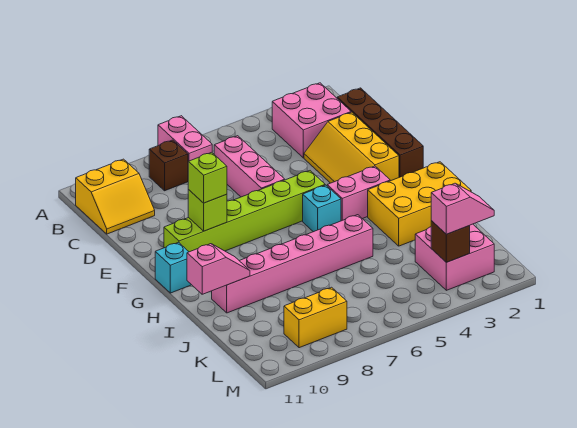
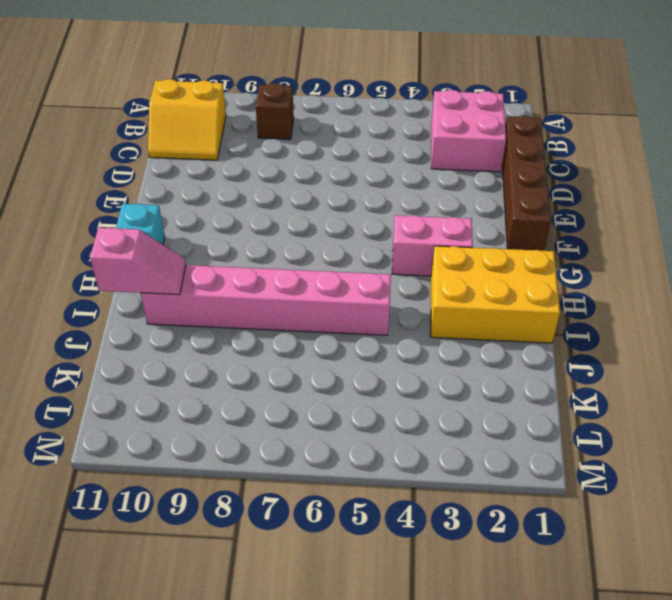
none -> pink brick A7:B7 level 1
none -> pink brick C6:E6 level 1
none -> yellow slope D2:F3 level 1 top 2

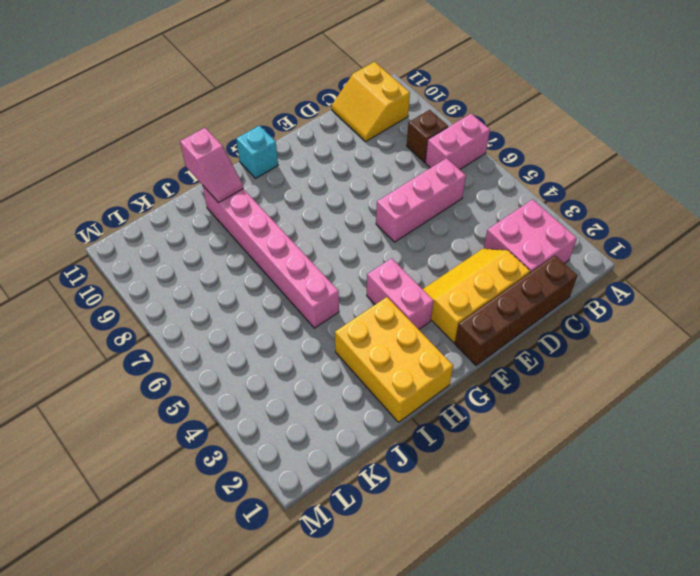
none -> lime brick F5:F10 level 1
none -> cyan brick G5 level 1
none -> pink brick K2:L3 level 1

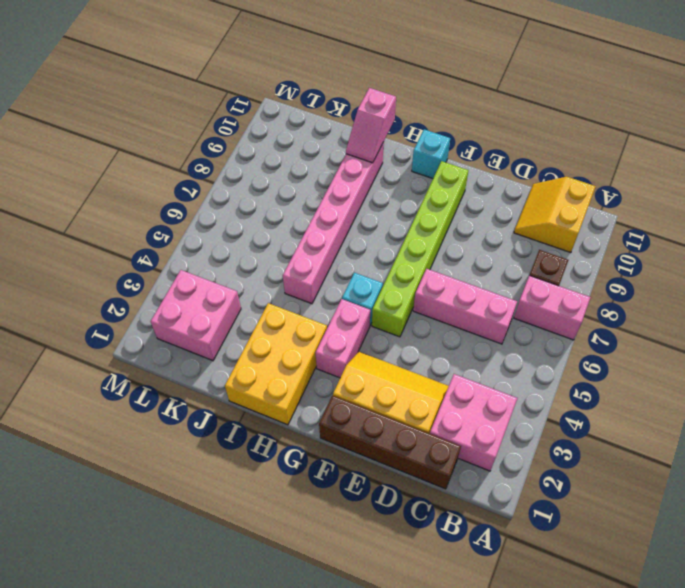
none -> yellow brick L8:L9 level 1
none -> lime brick F9 level 2
none -> brown brick L3 level 2

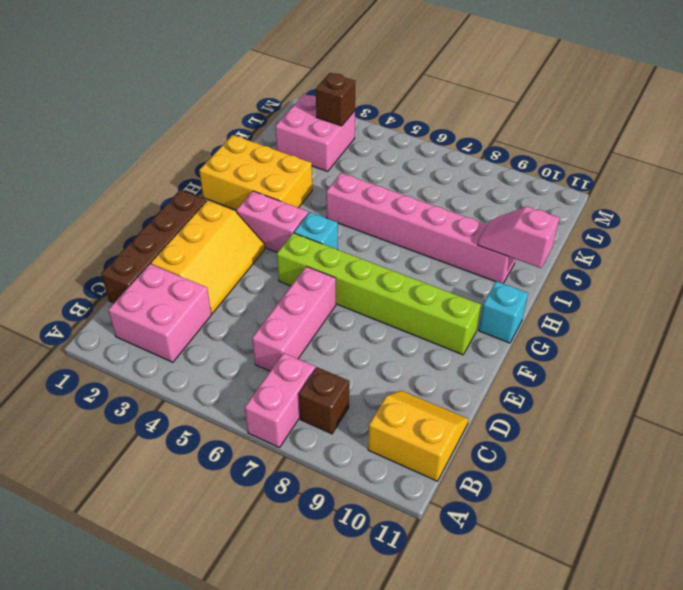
none -> yellow brick L8:L9 level 1
none -> lime brick F9 level 2
none -> lime brick F9 level 3

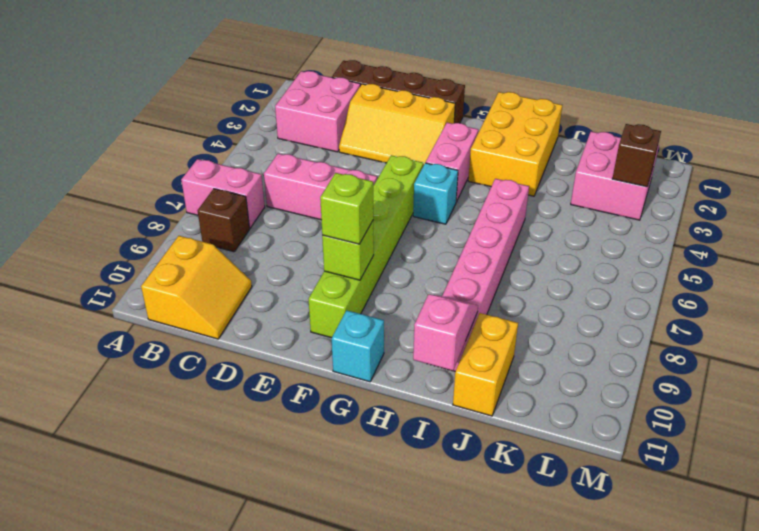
yellow brick J10:J11 level 1 -> yellow brick L8:L9 level 1
none -> pink slope L2:L3 level 3 top 3

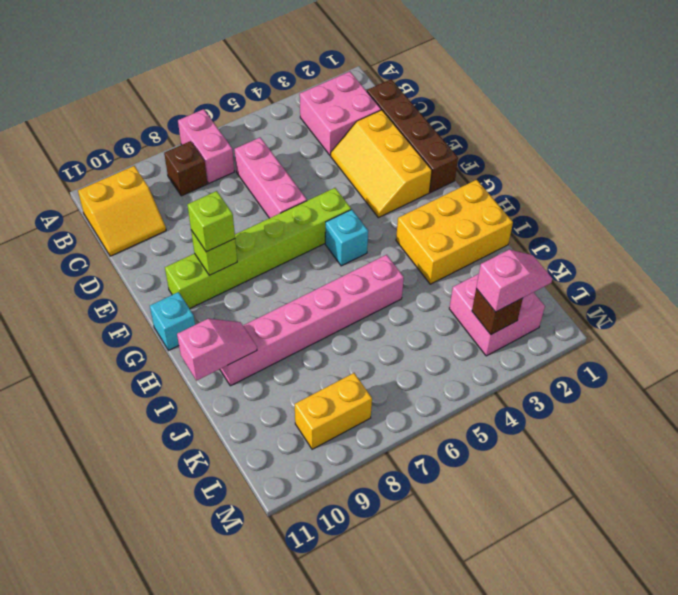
none -> pink brick G3:G4 level 1

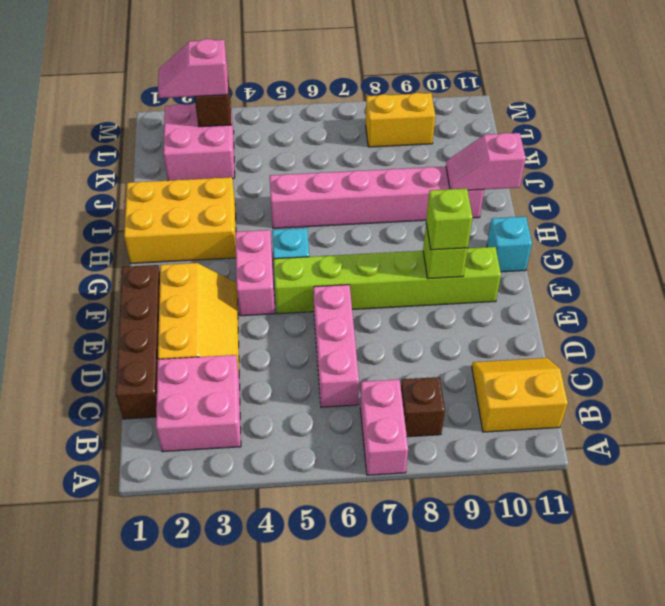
pink brick F4:G4 level 1 -> pink brick G3:G4 level 1

